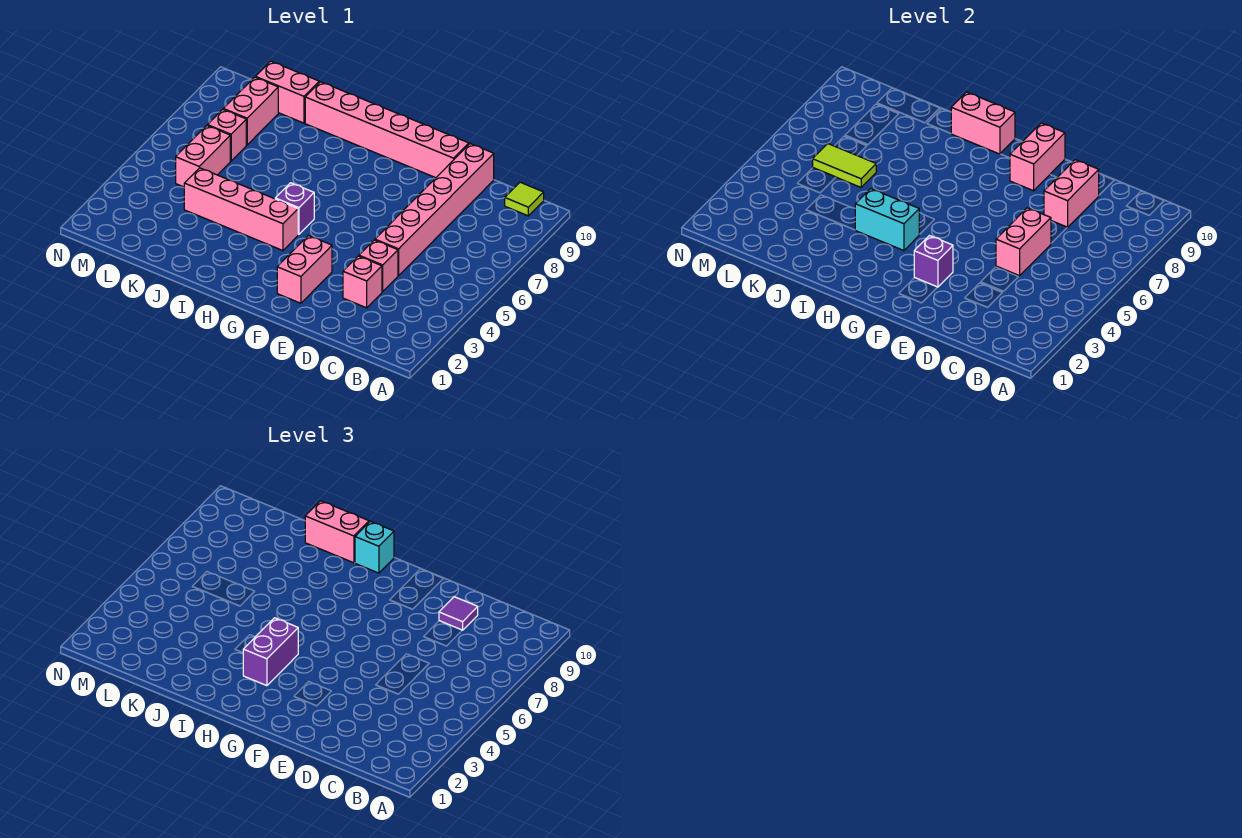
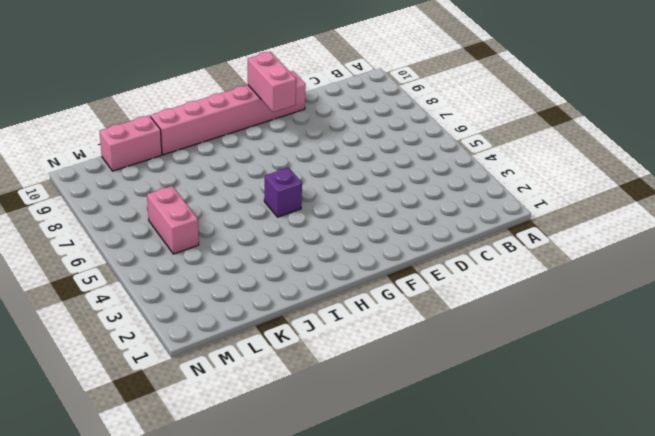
none -> lime tile B10 level 1
none -> pink brick D3 level 1
none -> pink brick D4 level 1

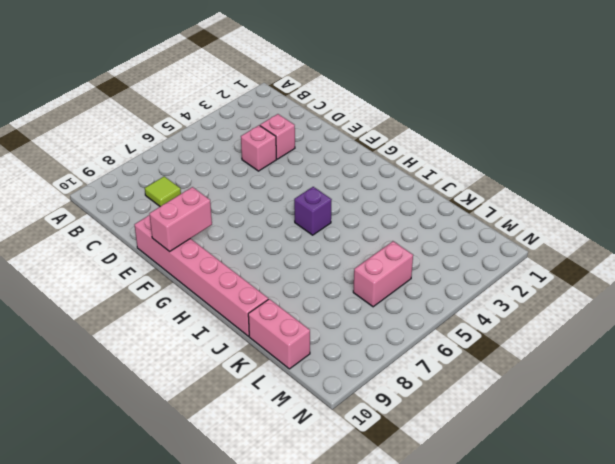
lime tile C8 level 1 -> lime tile B10 level 1
none -> pink brick D5:D10 level 1
none -> pink brick F2:F3 level 1
none -> pink brick H4:K4 level 1

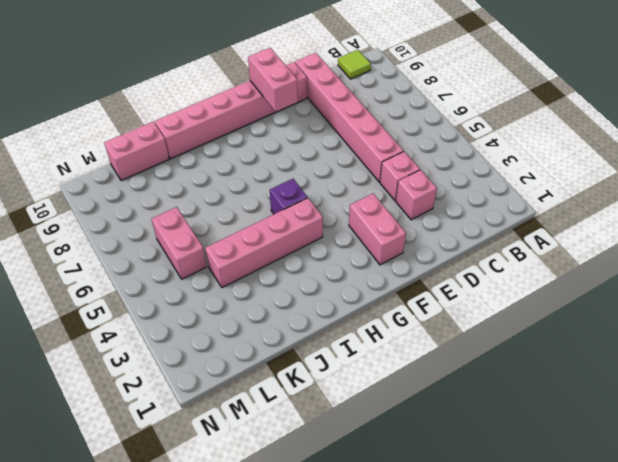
none -> pink brick L7 level 1
none -> pink brick L8:L9 level 1
none -> pink brick D5:D6 level 2

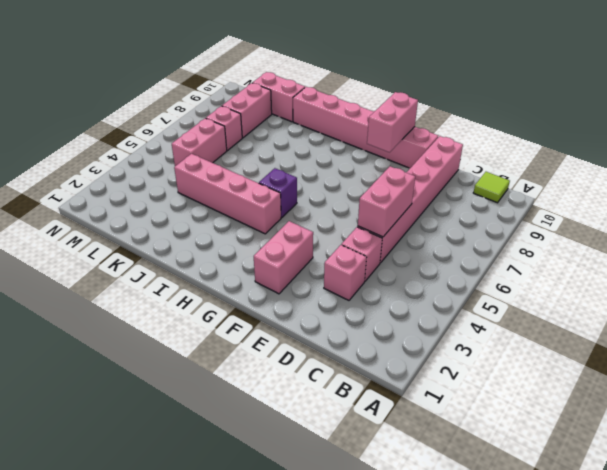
none -> pink brick D8:D9 level 2
none -> purple brick F3 level 2
none -> cyan brick H4:I4 level 2

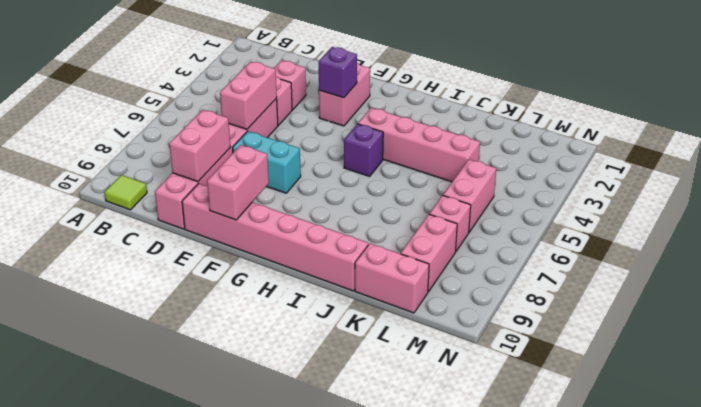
cyan brick E7:F7 level 1 -> cyan brick H4:I4 level 2
none -> pink brick H10:I10 level 2
none -> lime tile K6:L6 level 2
none -> purple tile D9 level 3

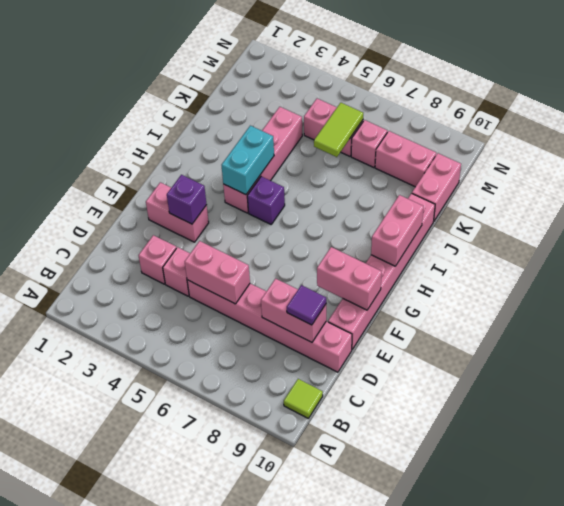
none -> purple brick H3:H4 level 3
none -> cyan brick H10 level 3
none -> pink brick I10:J10 level 3

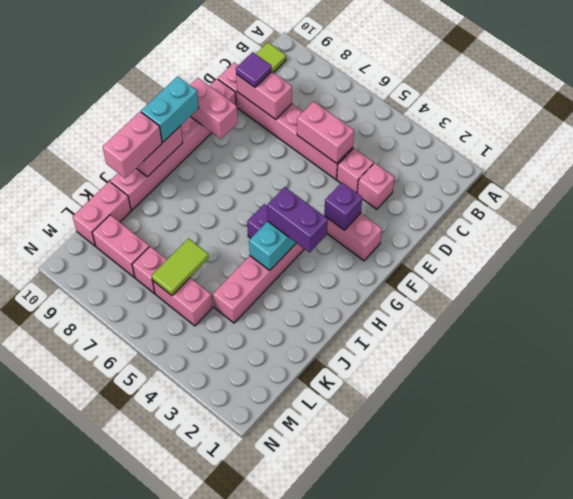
cyan brick G10:H10 level 3 -> cyan brick H10 level 3

